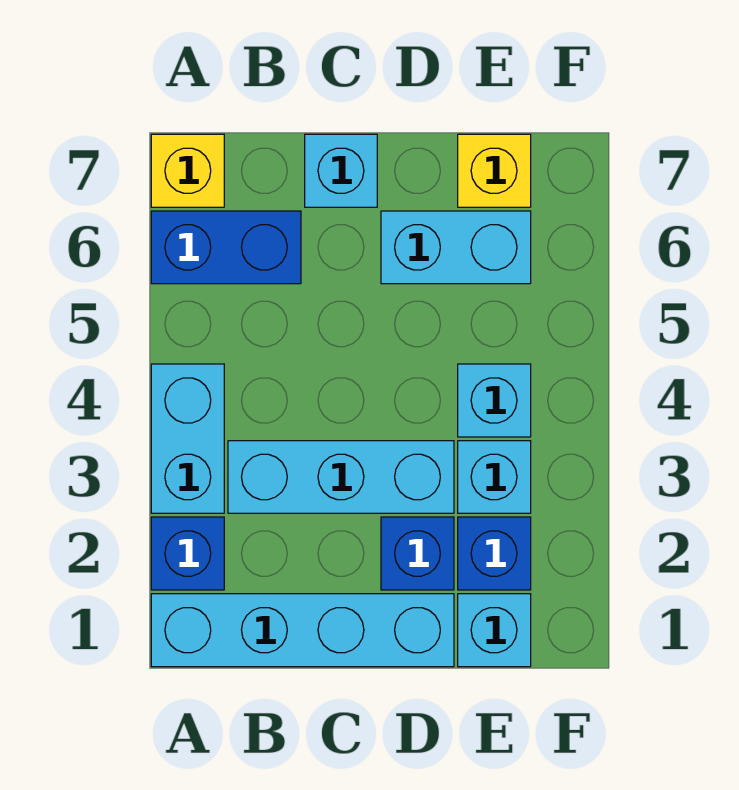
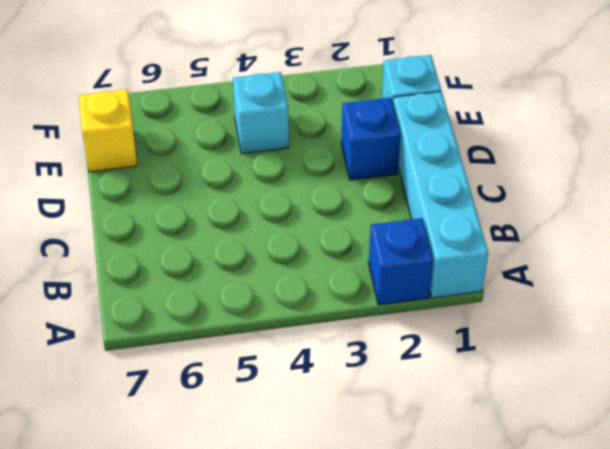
none -> cyan brick A3:A4 level 1
none -> blue brick A6:B6 level 1
none -> yellow brick A7 level 1

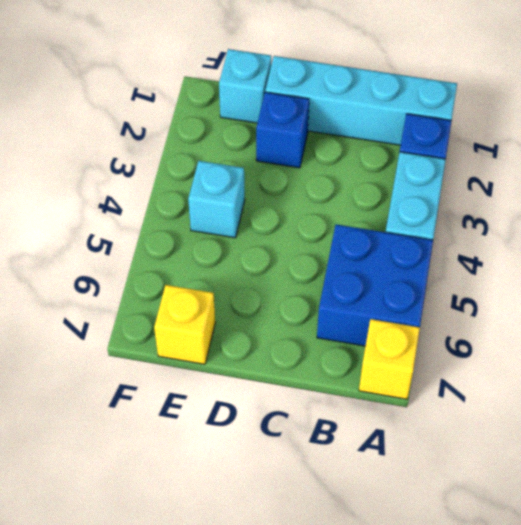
blue brick A5:B6 level 1 -> blue brick A6:B6 level 1
none -> cyan brick B3:D3 level 1
none -> cyan brick C7 level 1
none -> cyan brick D6:E6 level 1

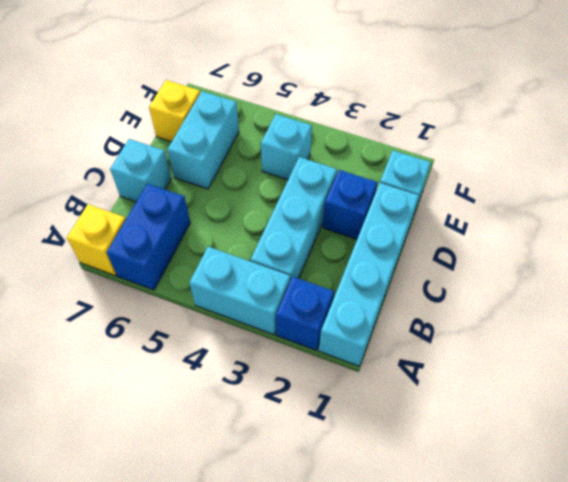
none -> blue brick E2 level 1
none -> cyan brick E3 level 1

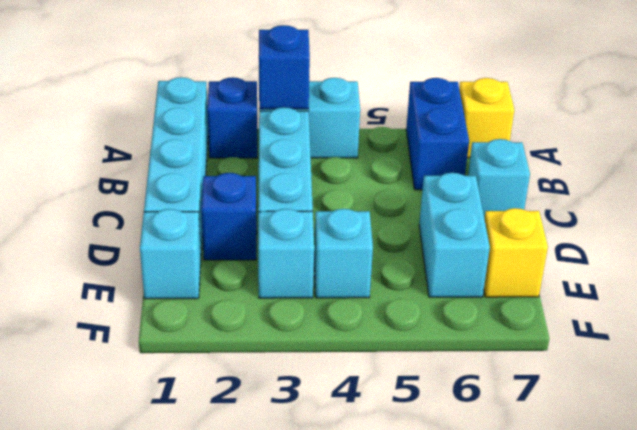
blue brick A3 level 2 -> blue brick E2 level 1

